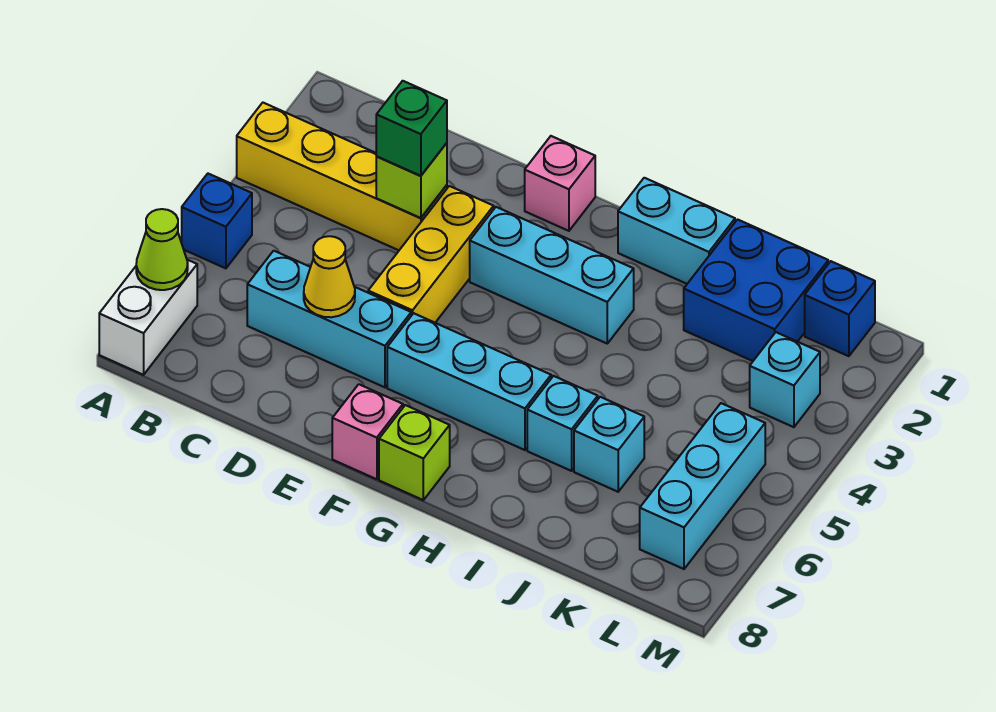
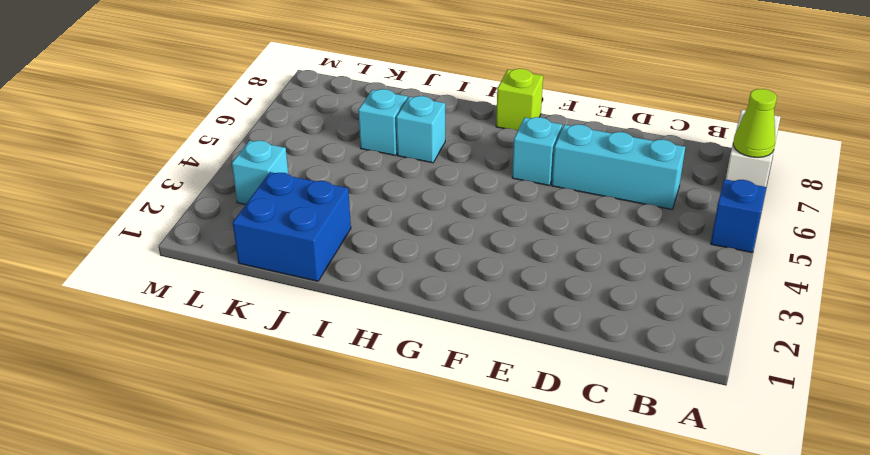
cyan brick F6 level 1 -> cyan brick F6:H6 level 1
none -> yellow brick A3:D3 level 1
none -> yellow brick E3:E5 level 1
none -> pink brick F1 level 1

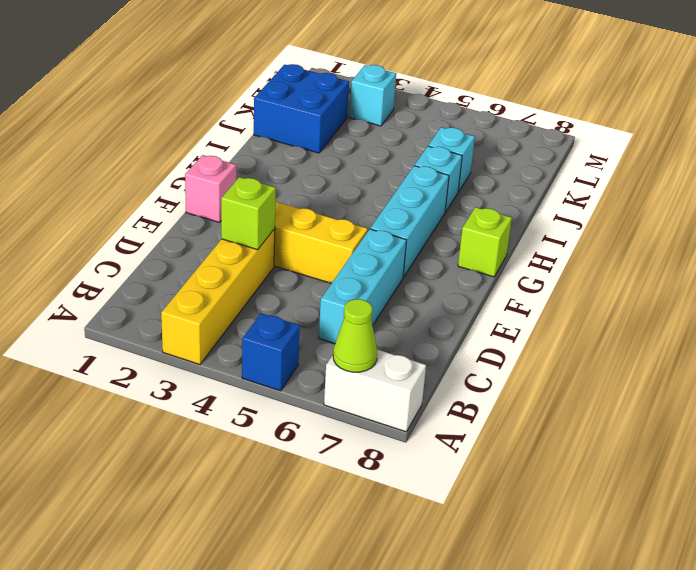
none -> cyan brick F3:H3 level 1
none -> pink brick F8 level 1
none -> cyan brick H1:I1 level 1

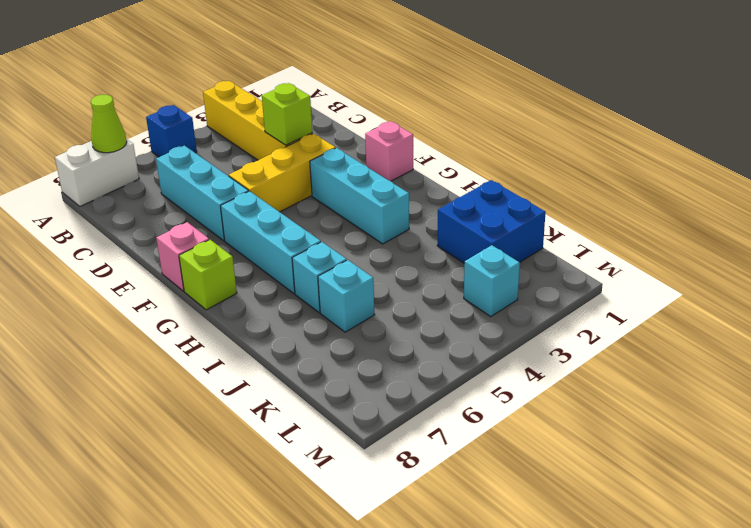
none -> cyan brick H1:I1 level 1
none -> blue brick L1 level 1
none -> cyan brick L5:L7 level 1

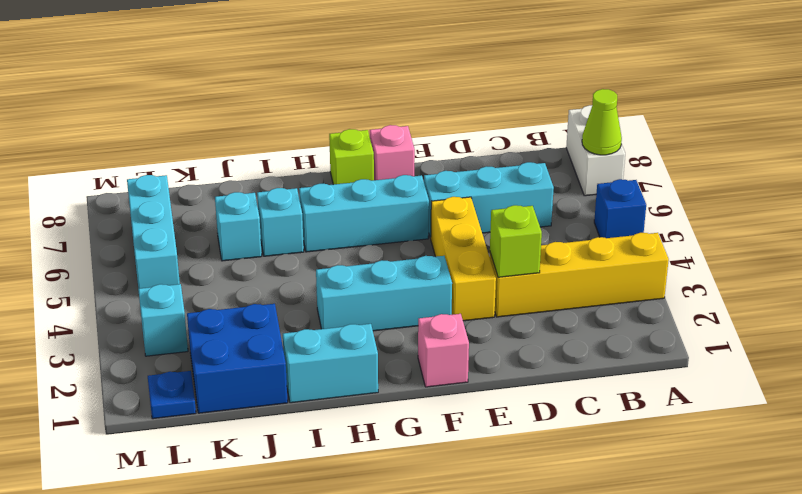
blue plate L1 level 1 -> blue brick L1 level 1
none -> yellow cone D6 level 2
none -> green brick D3 level 3

